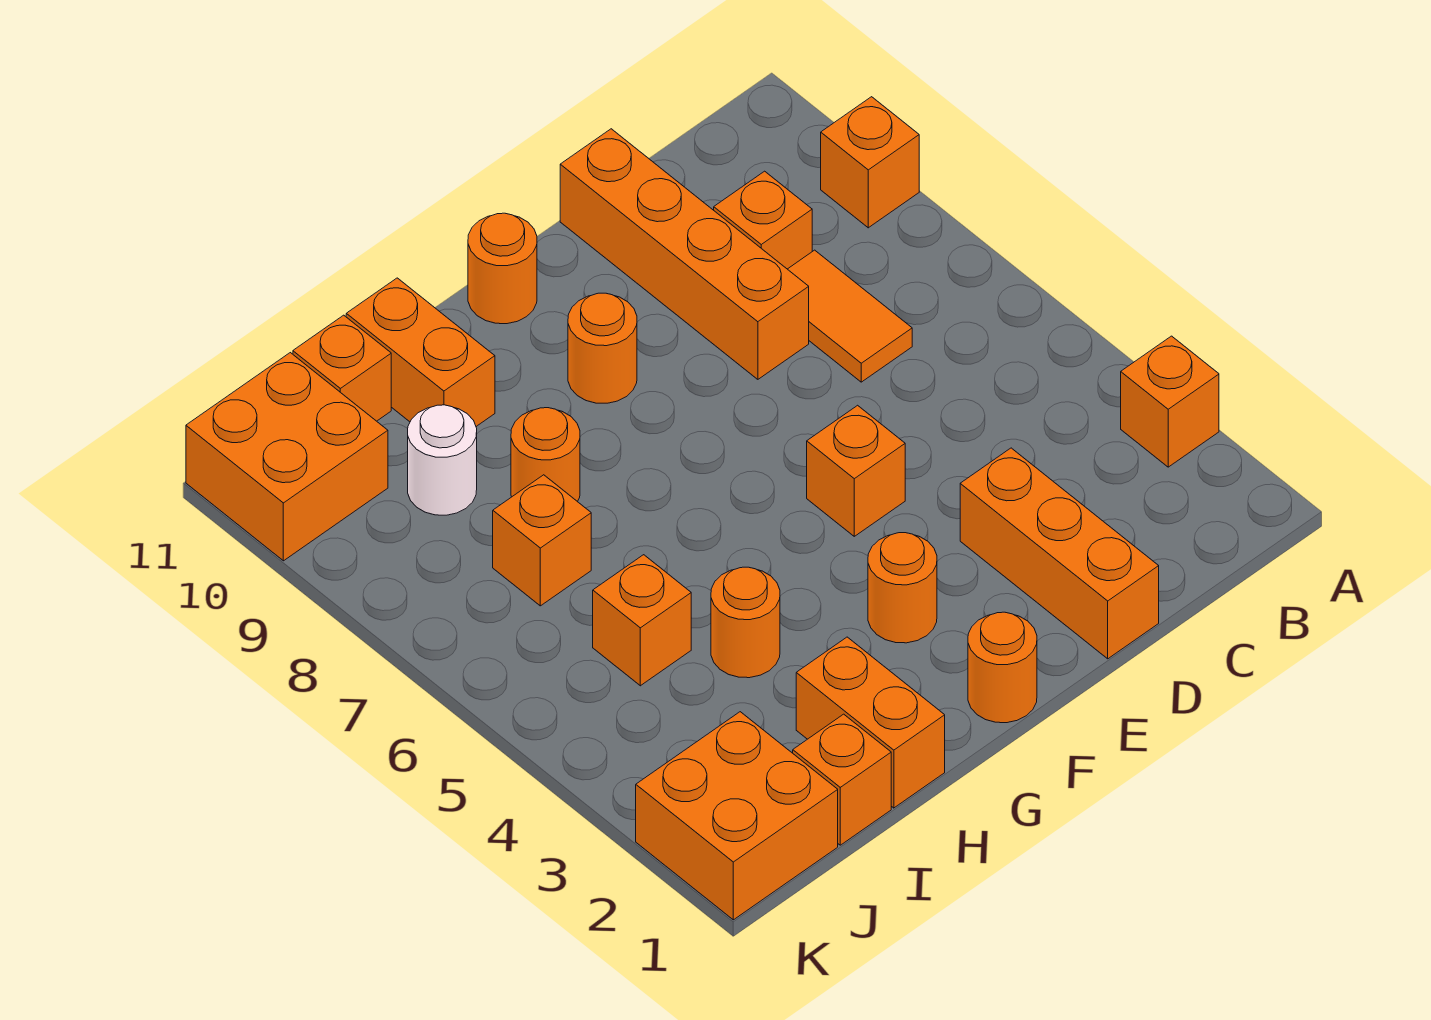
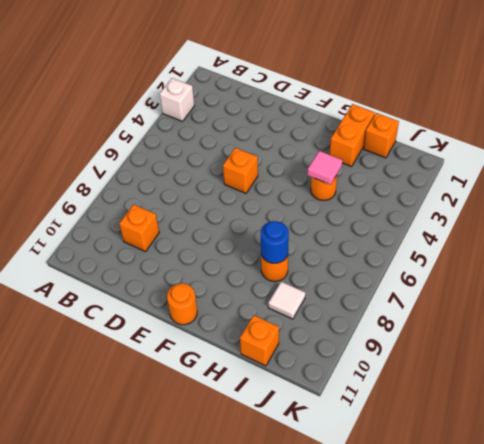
white brick A3 level 1 -> orange brick A3 level 1
pink tile H4 level 2 -> none
blue round brick H8 level 2 -> none
white tile I9 level 1 -> white round brick I9 level 1
none -> orange brick A9 level 1
none -> orange tile C7:C8 level 1
none -> orange brick D1:D3 level 1

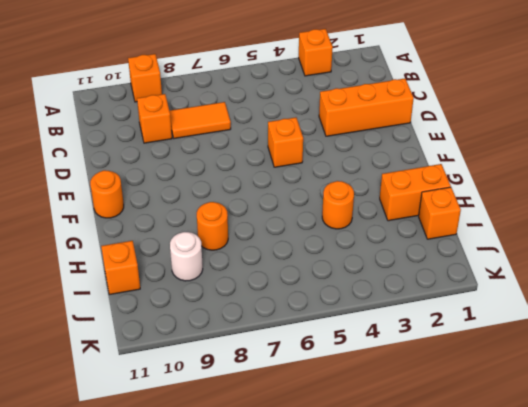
none -> orange brick D8:D11 level 1
none -> orange round brick F1 level 1
none -> orange round brick F3 level 1

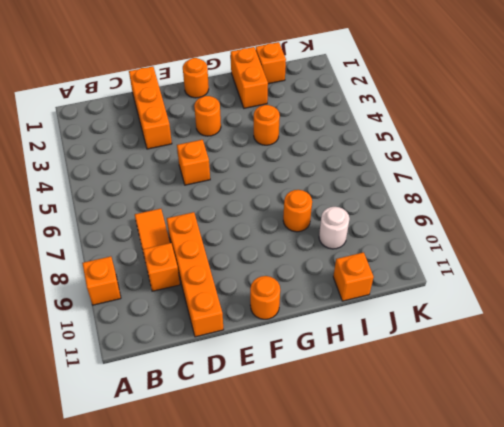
none -> orange brick A3 level 1
none -> orange round brick F9 level 1
none -> orange brick H10:H11 level 1

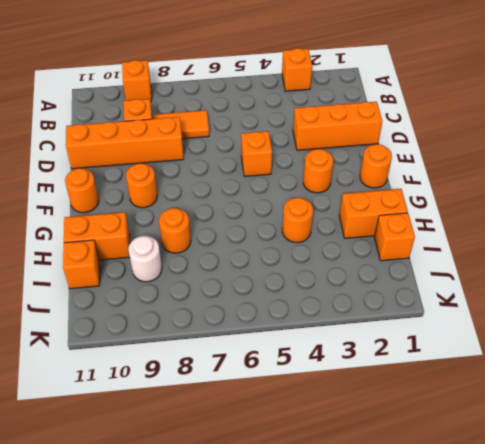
none -> orange brick I5 level 1
none -> orange brick I7 level 1
none -> orange brick J1:K2 level 1

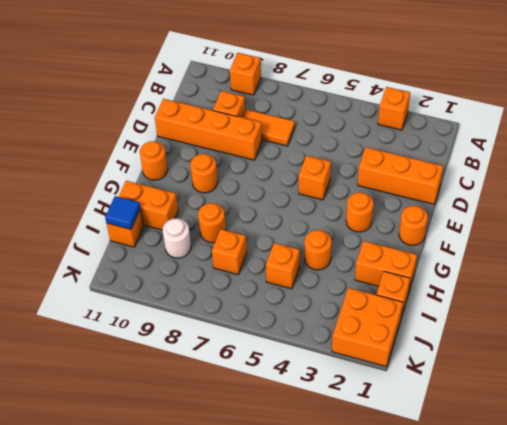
blue tile I11 level 2 -> none
none -> orange brick J10:K11 level 1

